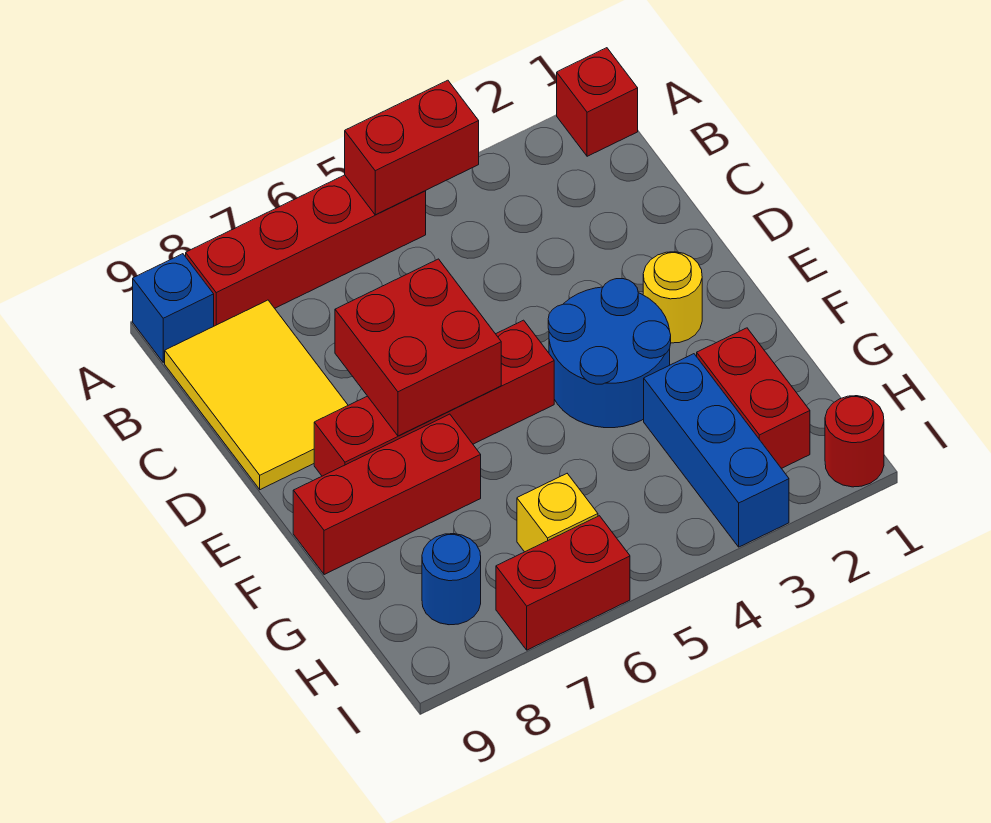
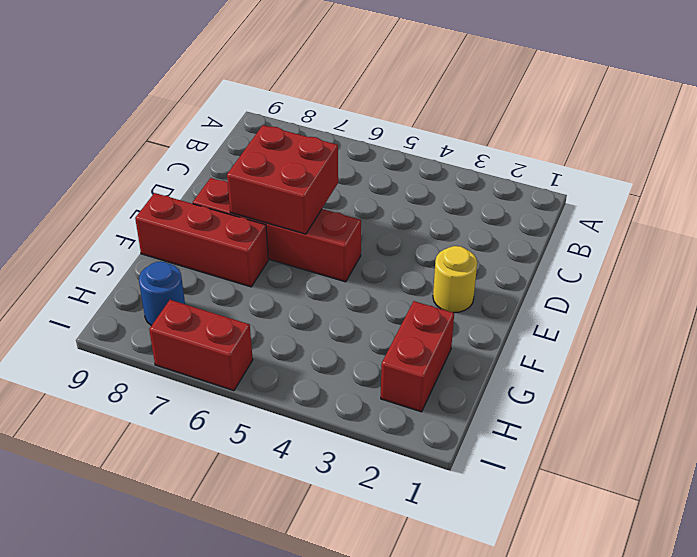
none -> red brick A1 level 1
none -> red brick A5:A8 level 1
none -> blue brick A9 level 1

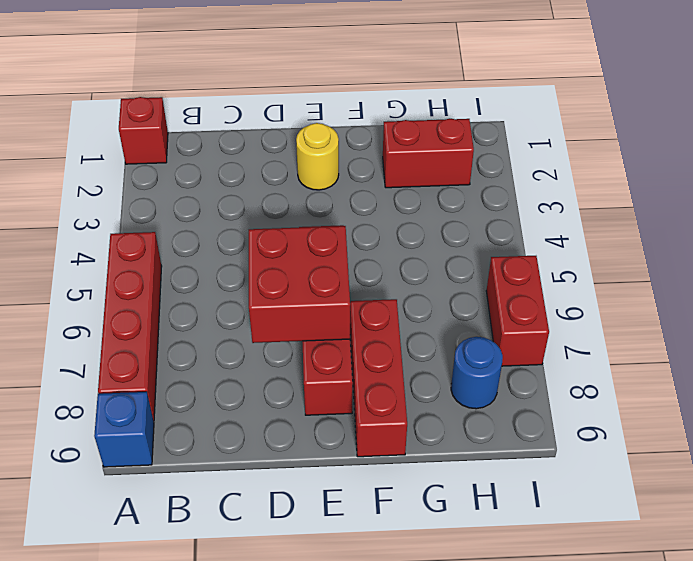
none -> yellow tile B8:D9 level 1
none -> blue round brick E3:F4 level 1
none -> blue brick G3:I3 level 1

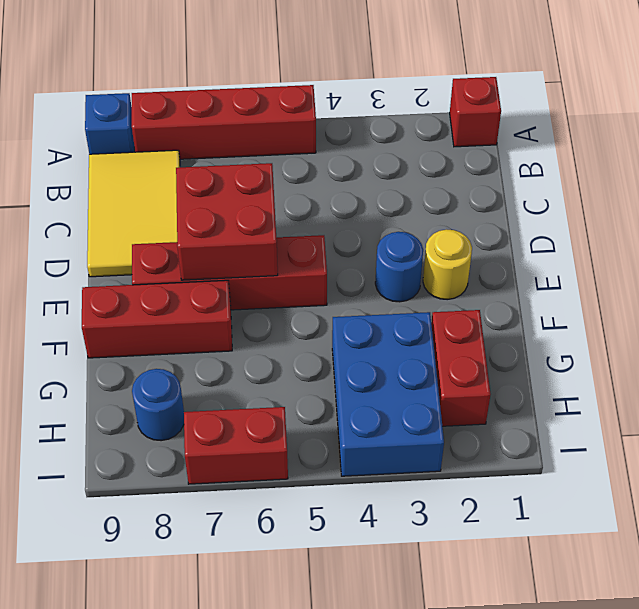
blue round brick E3 level 1 -> blue round brick E3:F4 level 1
blue brick G3:I4 level 1 -> blue brick G3:I3 level 1
none -> yellow brick H6 level 1
none -> red round brick I1 level 1
none -> red brick A4:A5 level 2

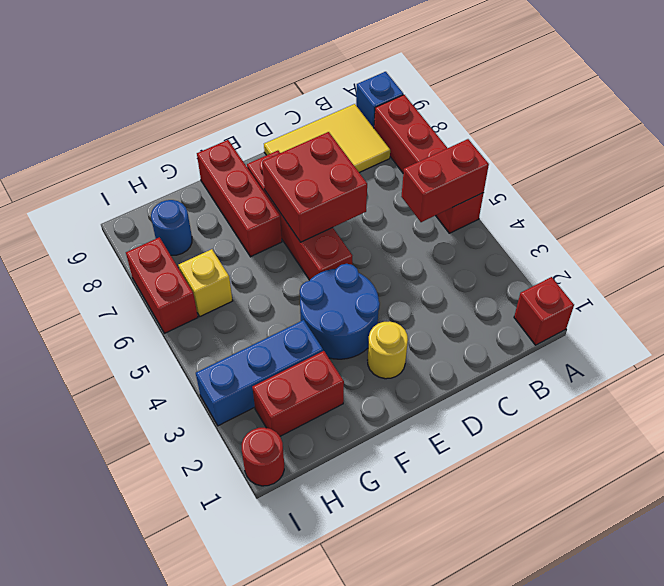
red brick A5:B5 level 2 -> red brick A4:A5 level 2

